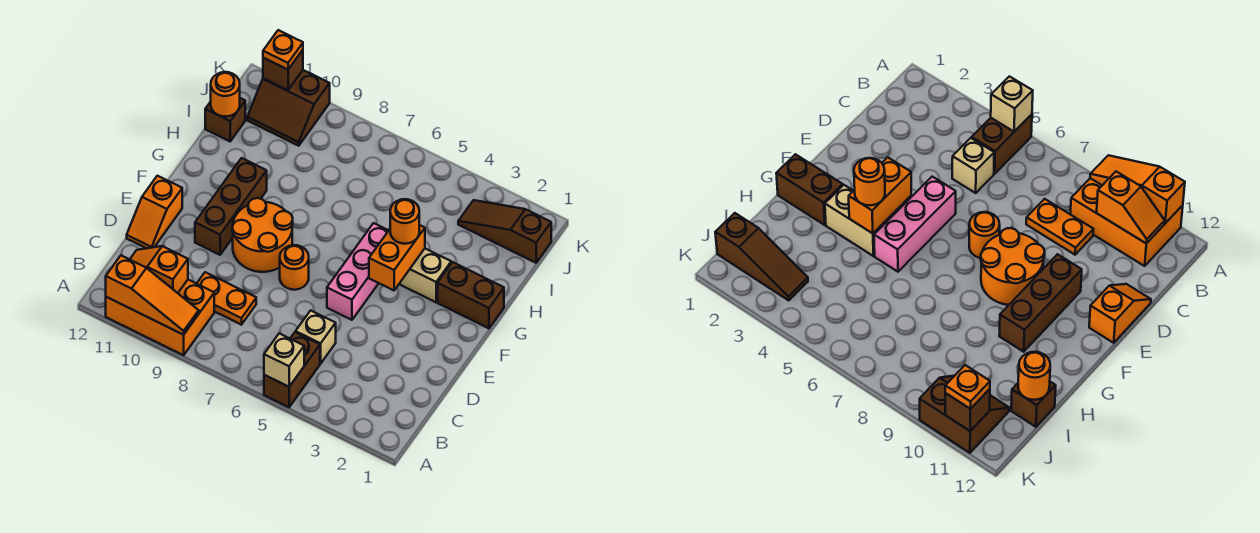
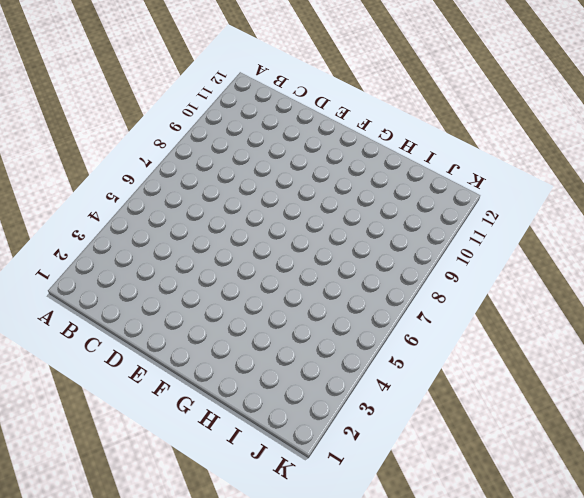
none -> brown brick A5:B5 level 1
none -> orange brick A9:B11 level 1
none -> tan brick C5 level 1

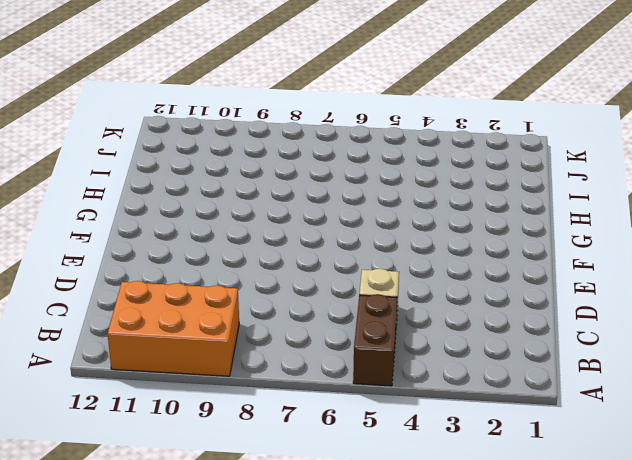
none -> orange plate C8:C9 level 1
none -> orange slope D12:E12 level 1 top E
none -> pink brick E5:G5 level 1

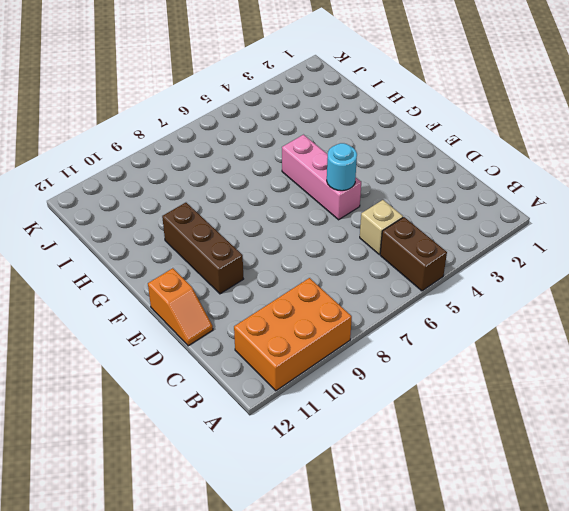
cyan round brick E5 level 2 -> none
none -> orange plate C8:C9 level 1
none -> orange round brick E7 level 1
none -> orange round brick E8:F9 level 1

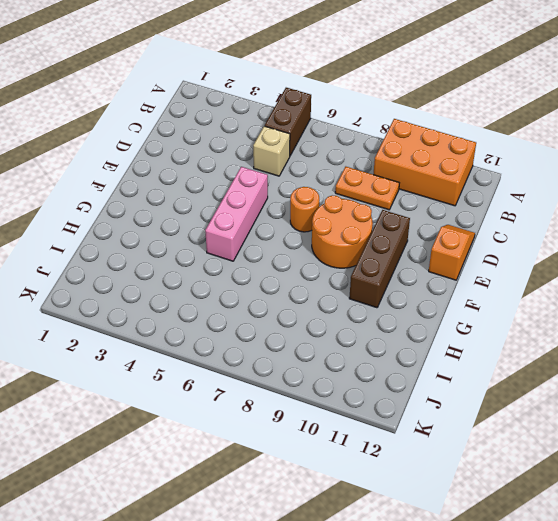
none -> brown brick G1:G2 level 1
none -> tan brick G3:G4 level 1
none -> brown brick I12 level 1

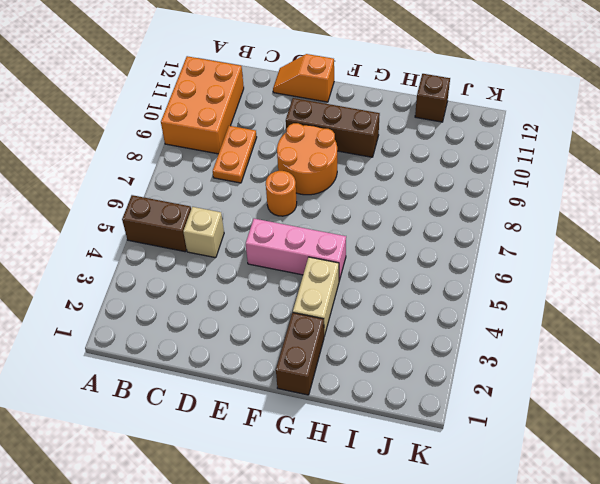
none -> brown slope J1:J3 level 1 top 1
none -> brown slope J10:K11 level 1 top K
none -> tan brick A5 level 2

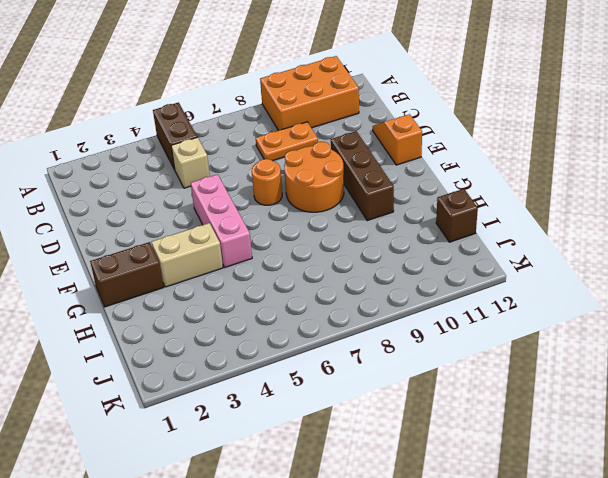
none -> brown slope J1:J3 level 1 top 1
none -> brown slope J10:K11 level 1 top K
none -> tan brick A5 level 2

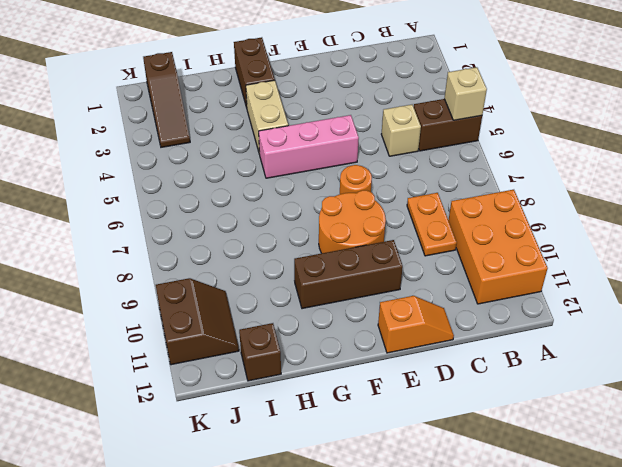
none -> orange slope A9:A11 level 2 top 11
none -> orange slope B10:B11 level 2 top 10
none -> orange brick F4:G4 level 2

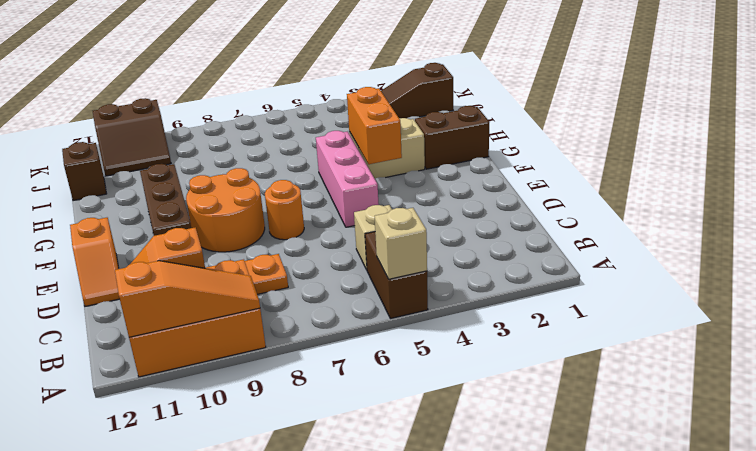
none -> orange round brick I12 level 2
none -> brown brick K11 level 2
none -> orange round brick G4 level 3

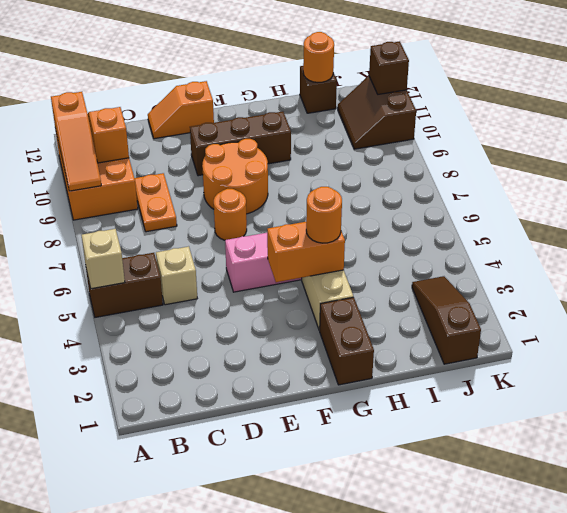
none -> orange plate K11 level 3

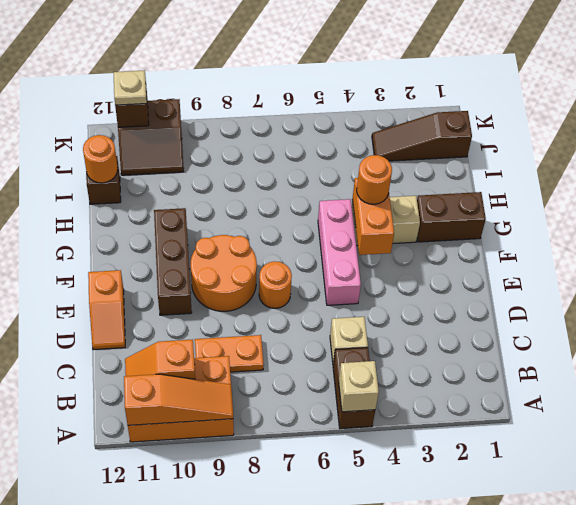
tan plate K11 level 3 -> orange plate K11 level 3

